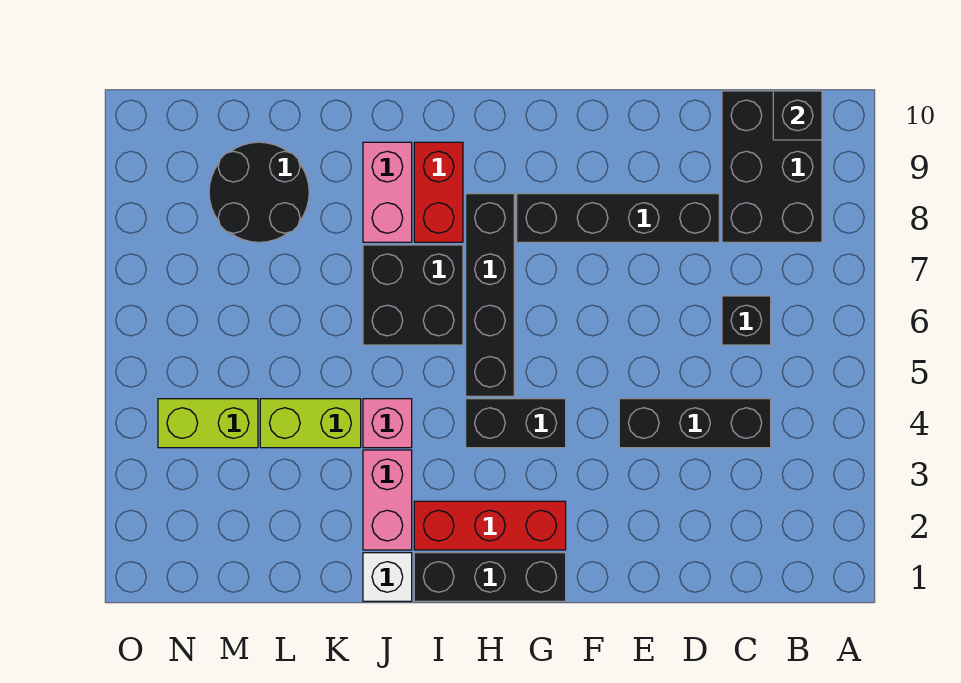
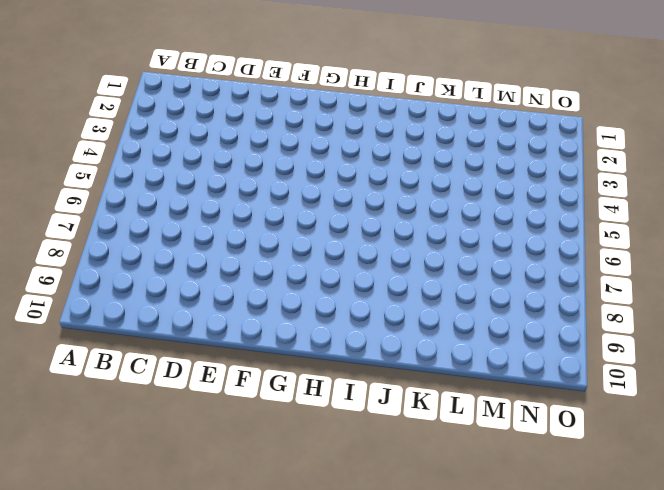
none -> black brick B8:C10 level 1
none -> black brick C4:E4 level 1
none -> black brick C6 level 1

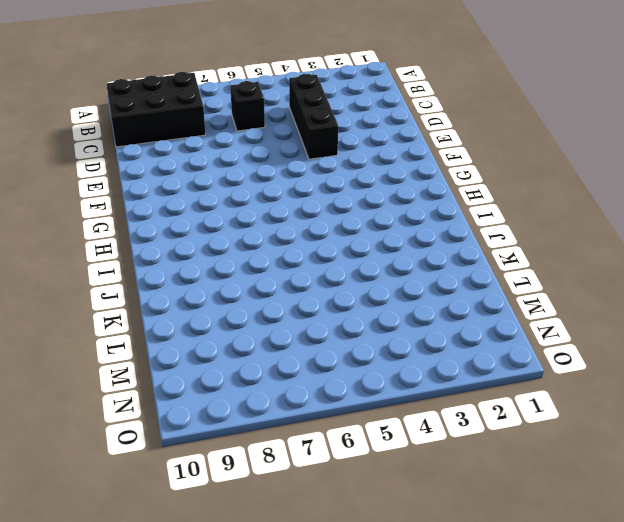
none -> black brick D8:G8 level 1
none -> black brick G1:I1 level 1
none -> red brick G2:I2 level 1

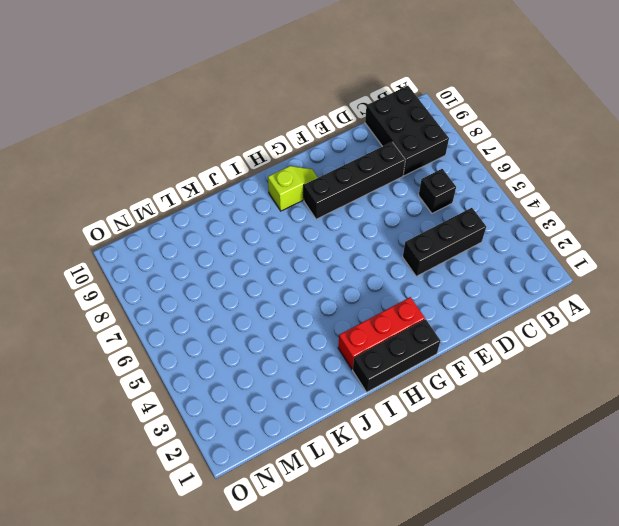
lime slope G9:H9 level 1 top H -> none
none -> black brick G4:H4 level 1
none -> black brick H5:H8 level 1
none -> black brick I6:J7 level 1

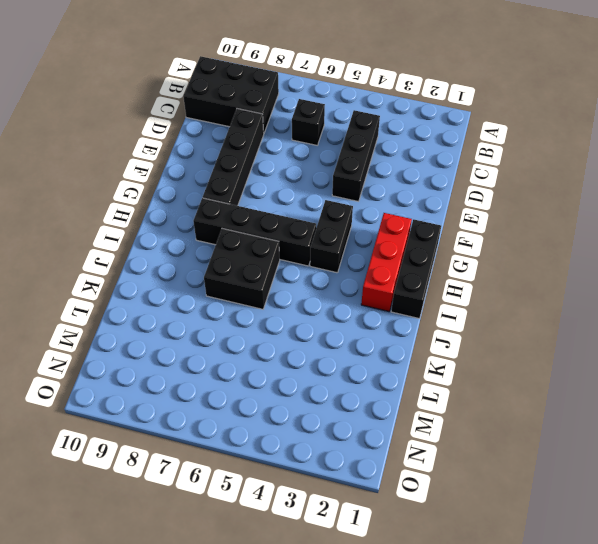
none -> red brick I8:I9 level 1
none -> white brick J1 level 1
none -> pink brick J2:J3 level 1

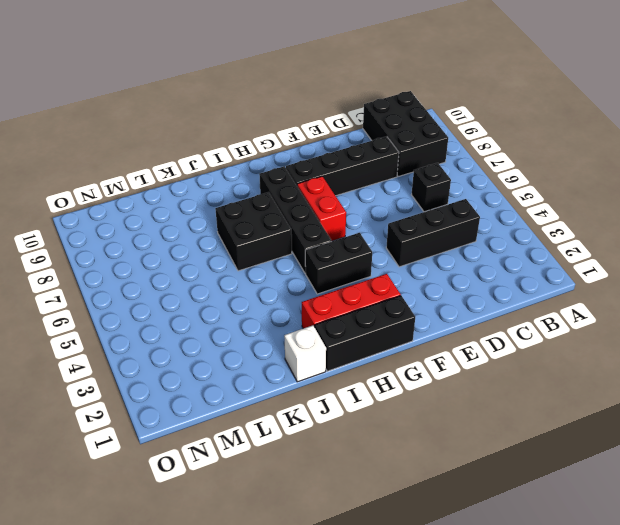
red brick G6:G7 level 1 -> red brick I8:I9 level 1
none -> pink brick J2:J3 level 1
none -> pink brick J4 level 1
none -> pink brick J8:J9 level 1

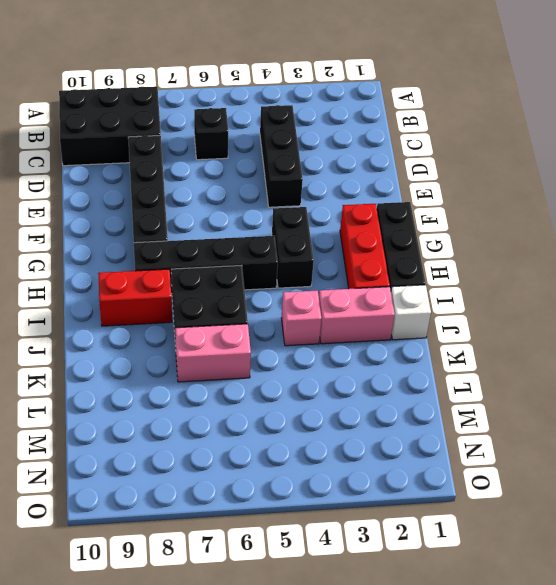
pink brick K6:K7 level 1 -> pink brick J8:J9 level 1
none -> lime brick K4:L4 level 1
none -> black round brick L8:M9 level 1
none -> lime brick M4:N4 level 1

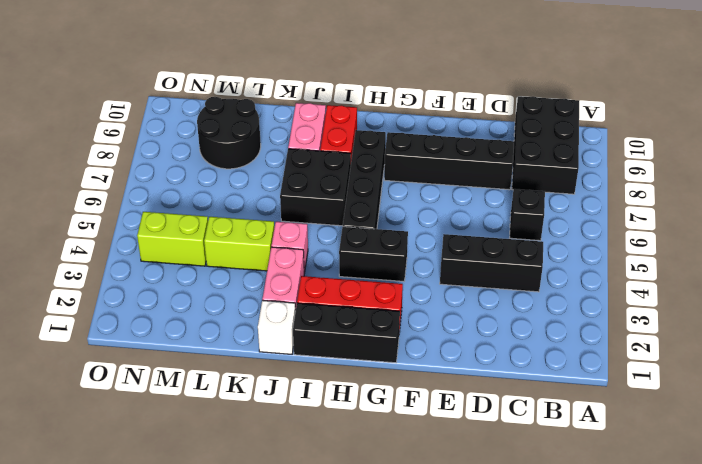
none -> black brick B10 level 2

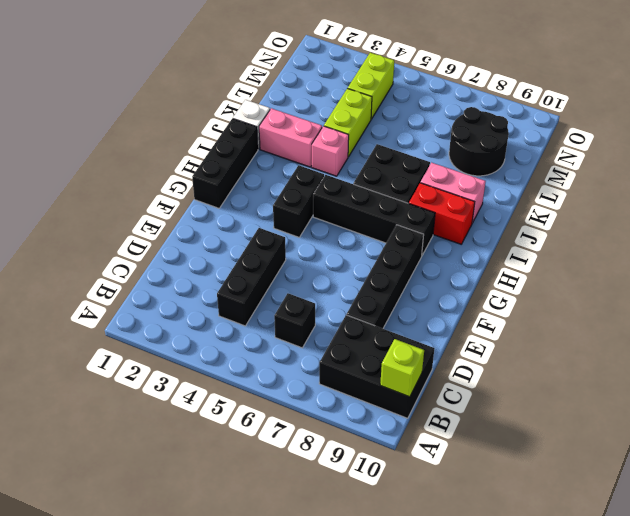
lime brick B10 level 2 -> black brick B10 level 2
none -> red brick G2:I2 level 1

